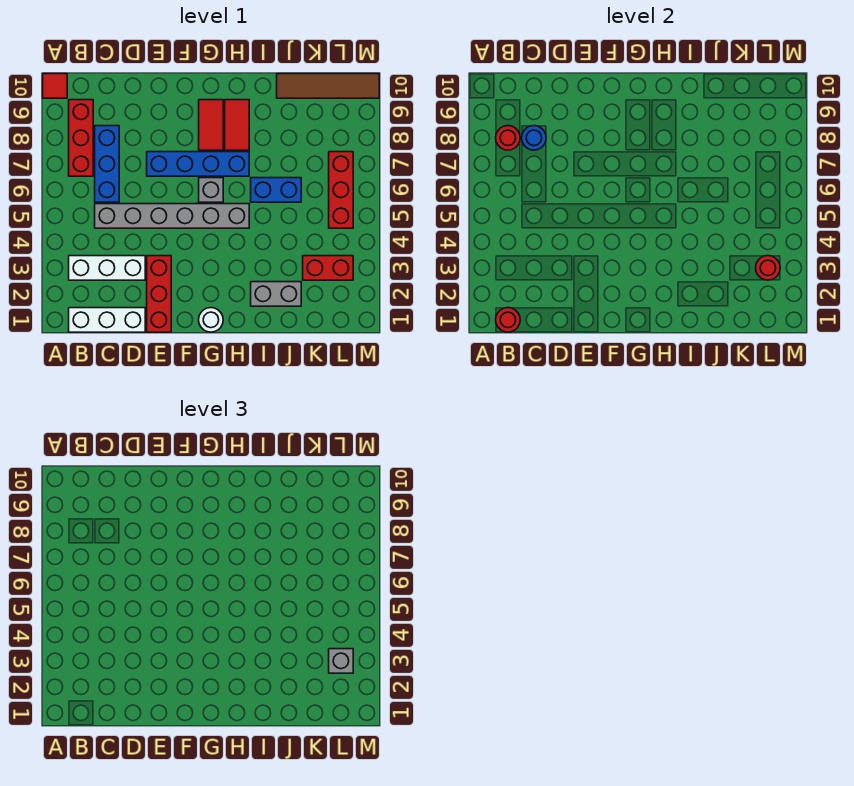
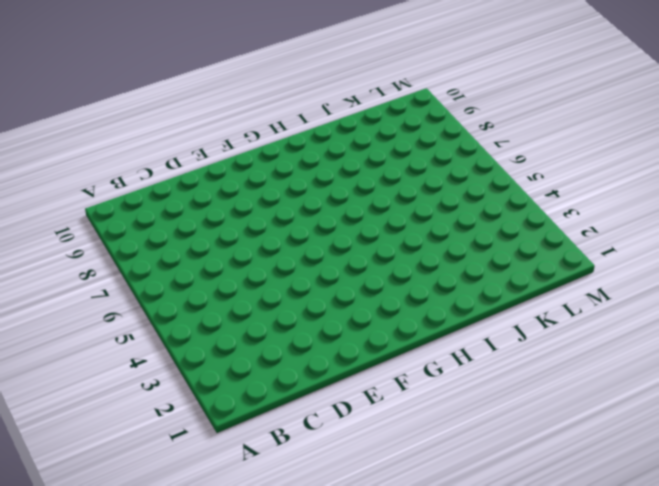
none -> red tile A10 level 1
none -> white brick B1:D1 level 1
none -> white brick B3:D3 level 1

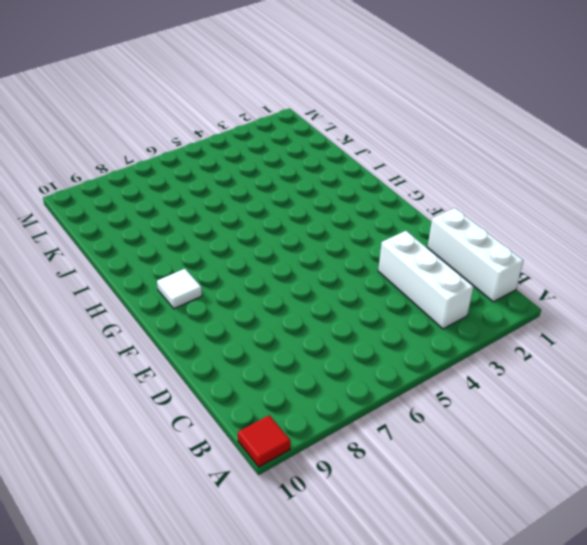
white tile G9 level 1 -> red tile G8:G9 level 1
none -> red brick B7:B9 level 1
none -> grey brick C5:H5 level 1
none -> blue brick C6:C8 level 1

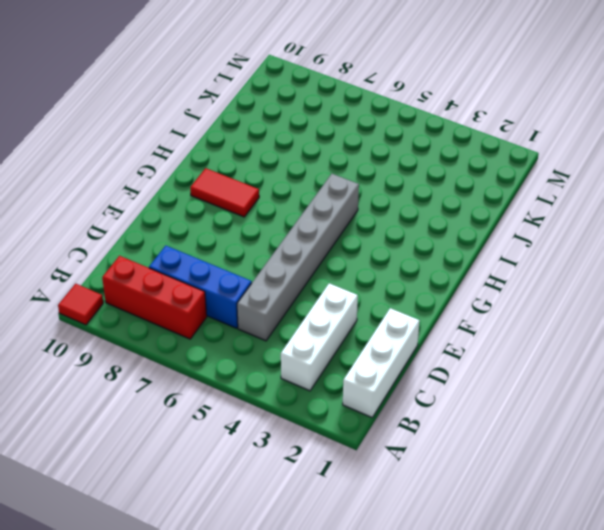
none -> red brick E1:E3 level 1
none -> blue brick E7:H7 level 1
none -> white round brick G1 level 1

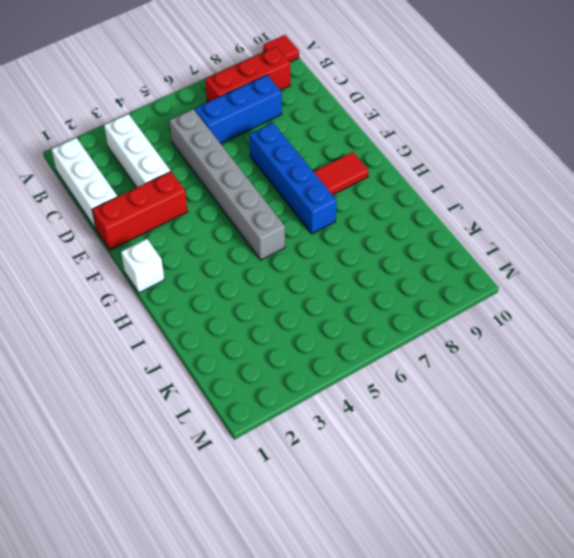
white brick G1 level 1 -> white round brick G1 level 1
none -> grey brick G6 level 1
none -> red tile H8:H9 level 1
none -> grey brick I2:J2 level 1

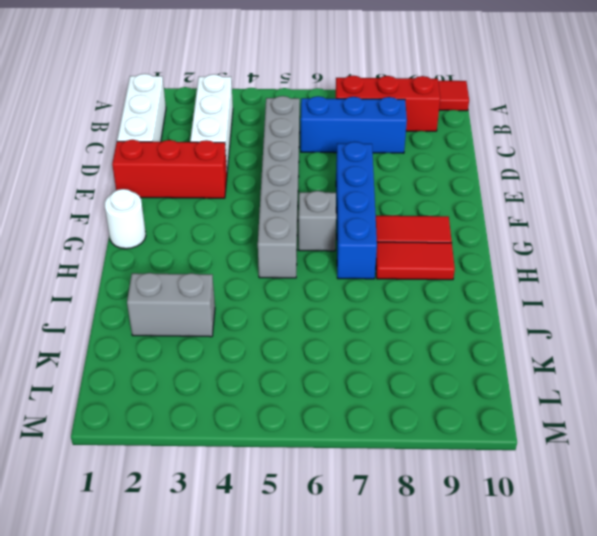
grey brick J2:J3 level 1 -> grey brick I2:J2 level 1
none -> blue brick I6:J6 level 1
none -> brown tile J10:M10 level 1
none -> red brick K3:L3 level 1

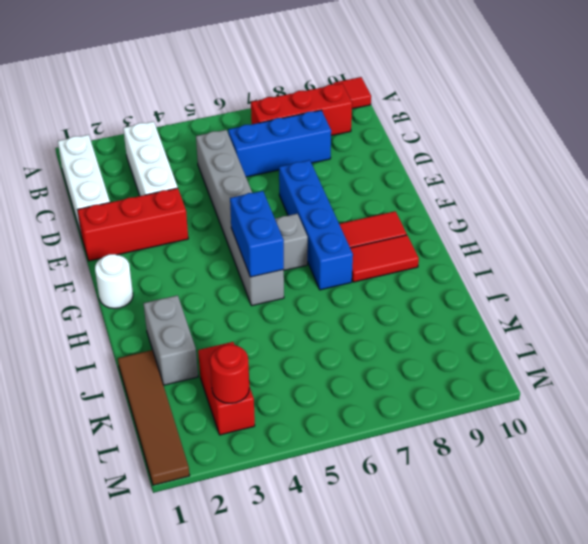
blue brick G5:H5 level 2 -> blue brick I6:J6 level 1
brown tile J1:M1 level 1 -> brown tile J10:M10 level 1
none -> red brick L5:L7 level 1
none -> red round brick B1 level 2
none -> red round brick B8 level 2

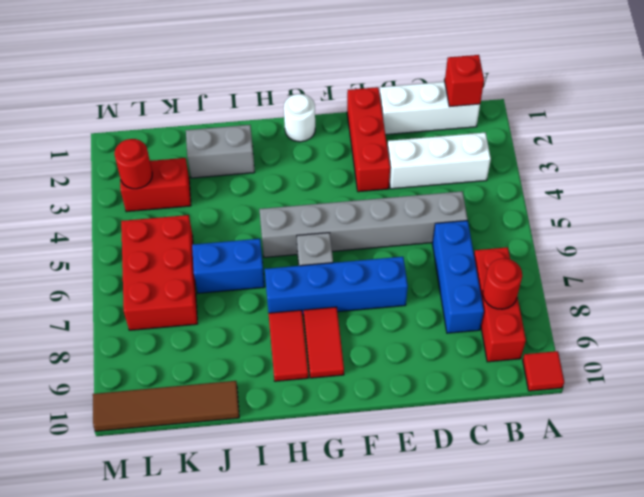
red brick B1 level 2 -> red round brick B1 level 2
red brick K5:L7 level 1 -> red brick L5:L7 level 1
none -> blue round brick C8 level 2
none -> grey brick L3 level 3

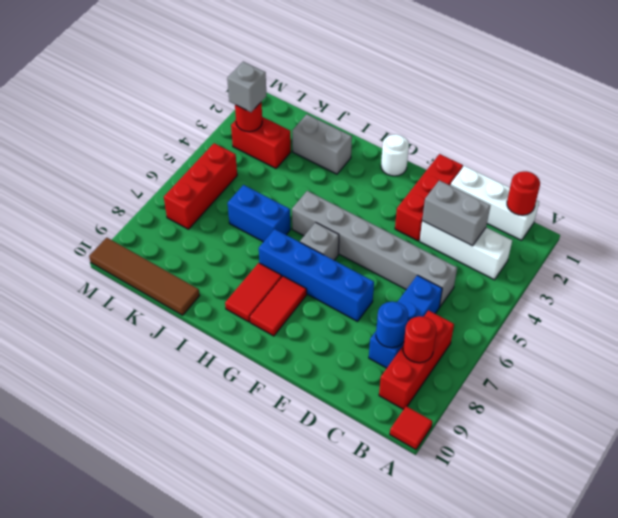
grey brick C3:D3 level 2 -> none

